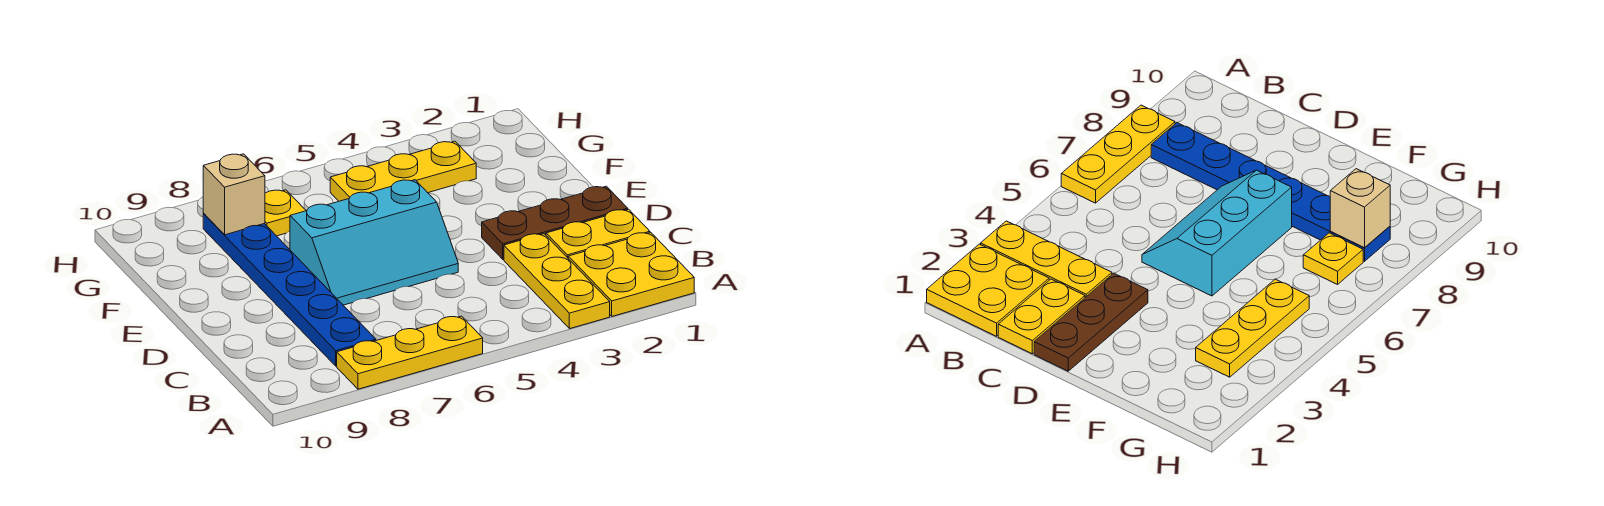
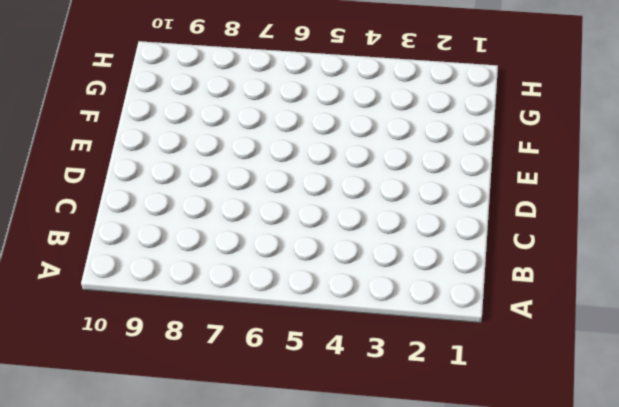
none -> yellow plate A1:B2 level 1
none -> yellow plate A3:C3 level 1

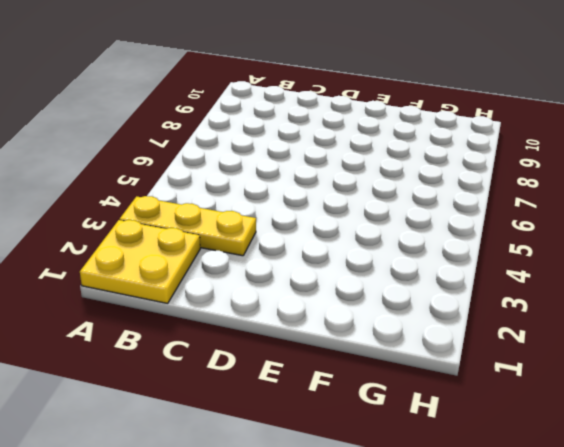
none -> yellow plate A6:A8 level 1
none -> blue plate B8:G8 level 1

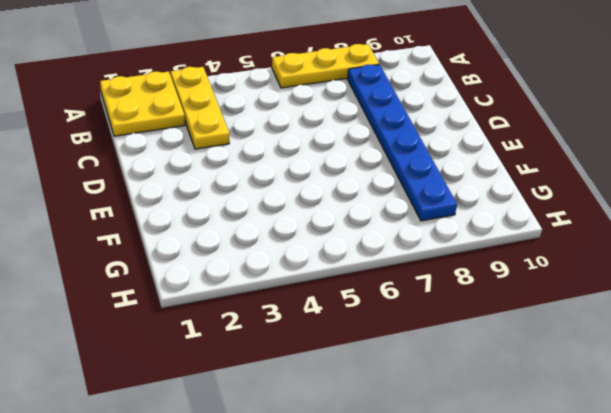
none -> yellow plate C1:C2 level 1
none -> brown plate D1:D3 level 1

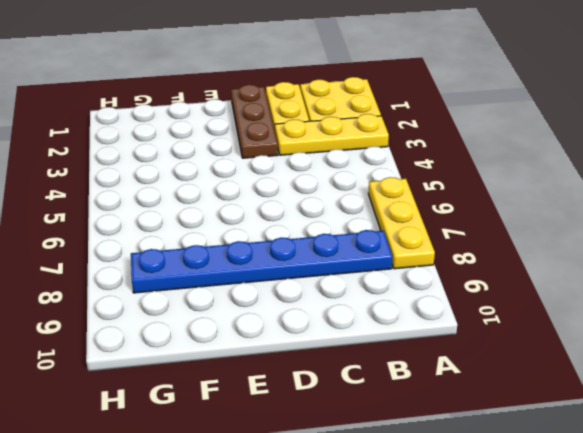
none -> cyan slope D5:E7 level 1 top E
none -> yellow plate G3:G5 level 1

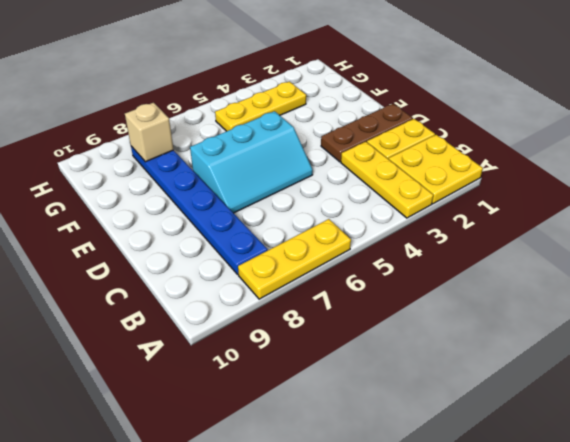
none -> yellow plate G7 level 1

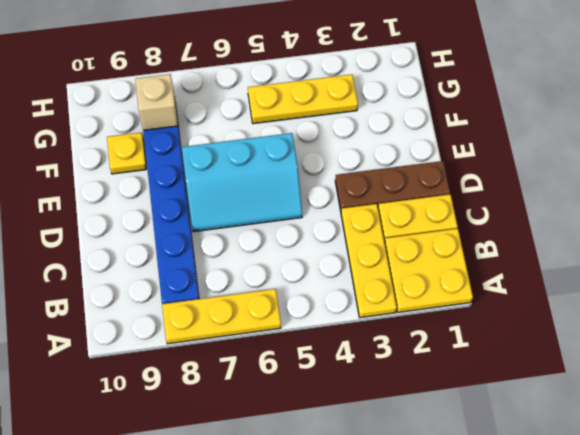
yellow plate F9 level 1 -> yellow plate G7 level 1

